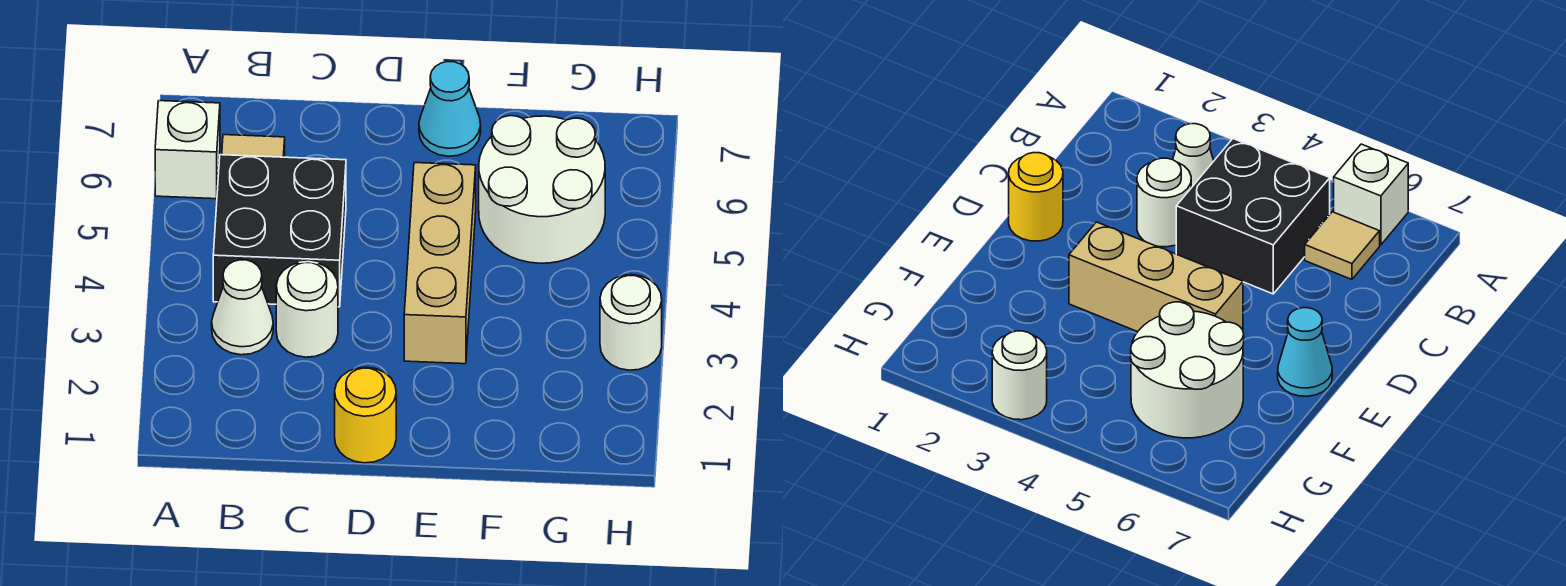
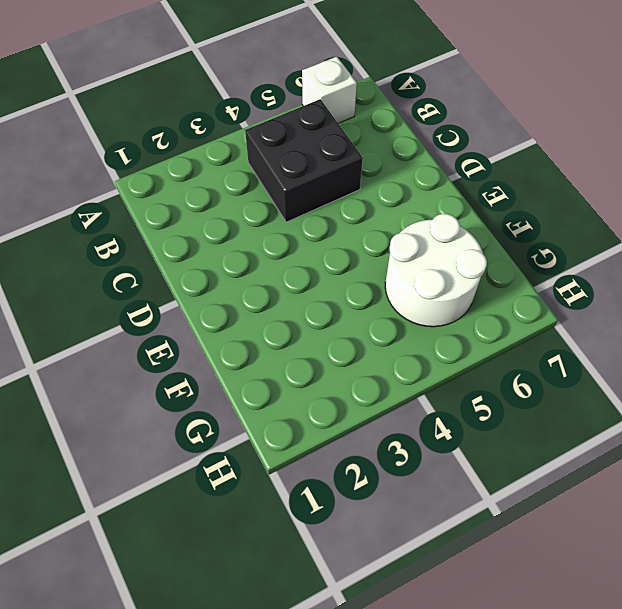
none -> white cone B3 level 1
none -> tan tile B6 level 1

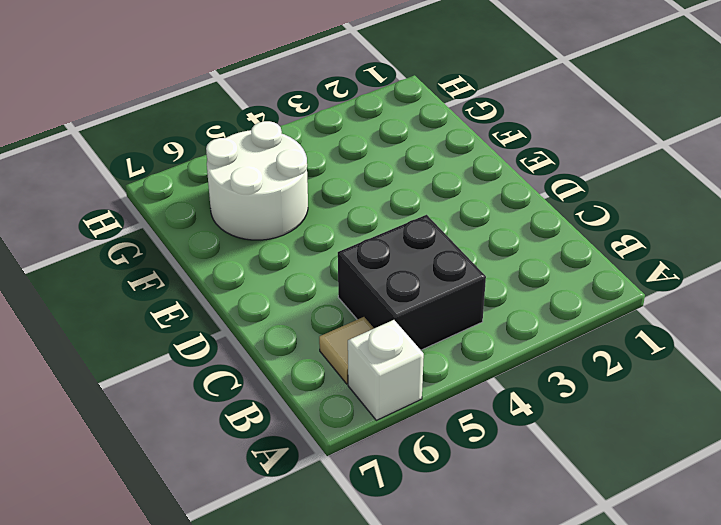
none -> white cone B3 level 1
none -> white round brick C3 level 1

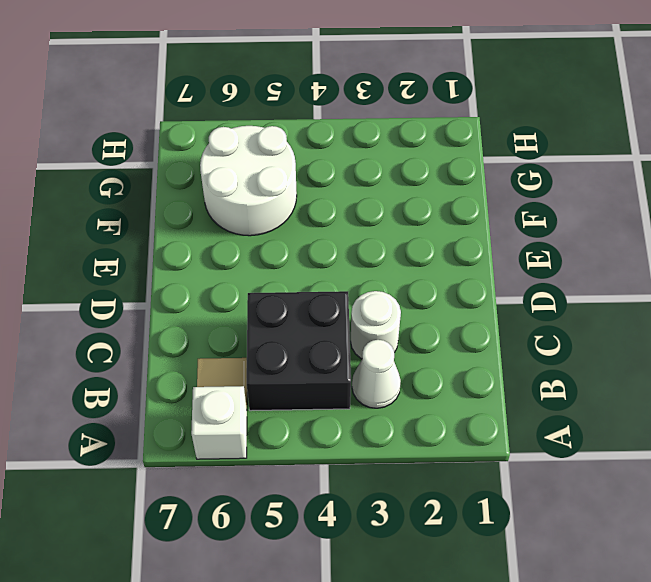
none -> yellow round brick D1 level 1
none -> tan brick E3:E5 level 1

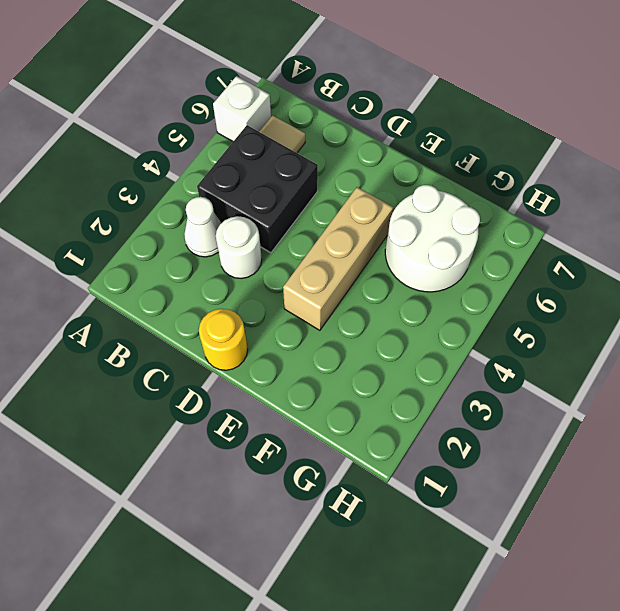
none -> cyan cone E7 level 1
none -> white round brick H3 level 1

